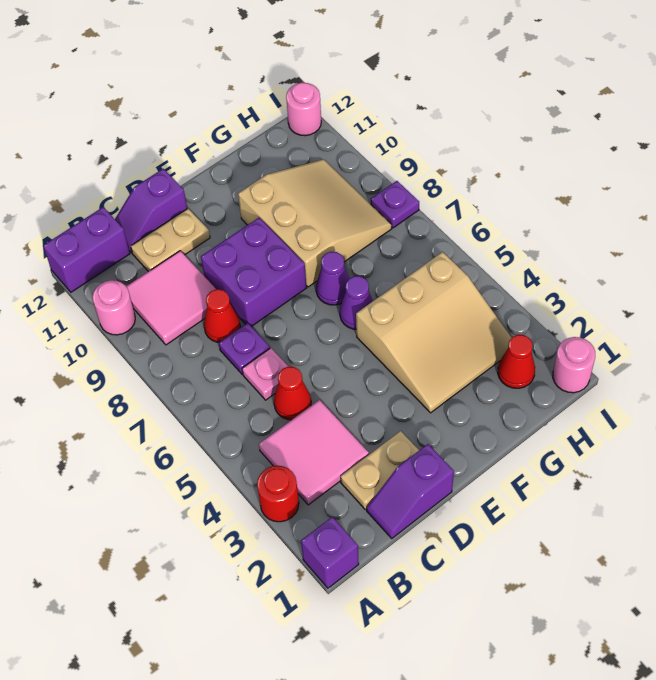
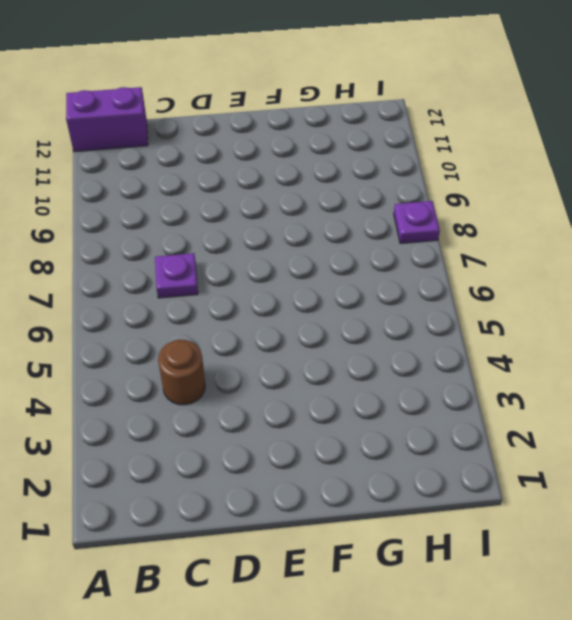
brown round brick C4 level 1 -> pink tile B3:C4 level 1
none -> purple brick A1 level 1
none -> red round brick A3 level 1
none -> pink round brick A10 level 1

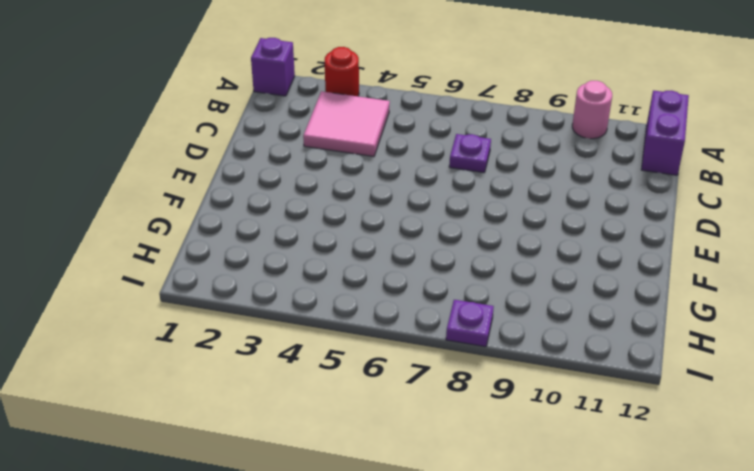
none -> pink tile B9:C10 level 1
none -> purple slope C1:D1 level 1 top D
none -> tan plate C2:D2 level 1

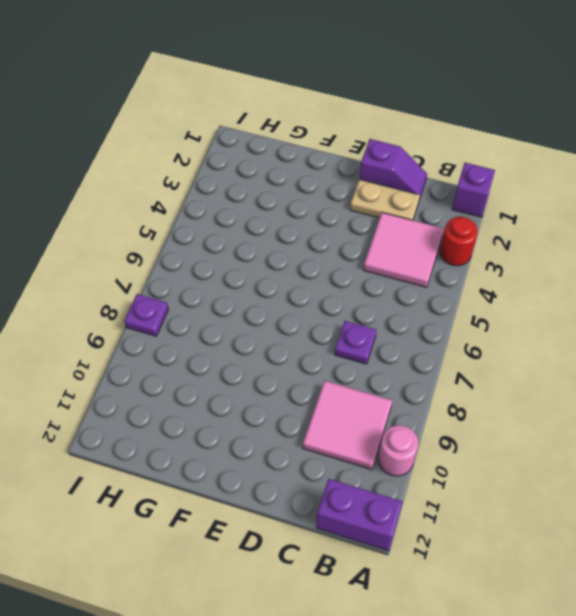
none -> red cone C5 level 1
none -> pink plate C6 level 1
none -> red cone C8 level 1

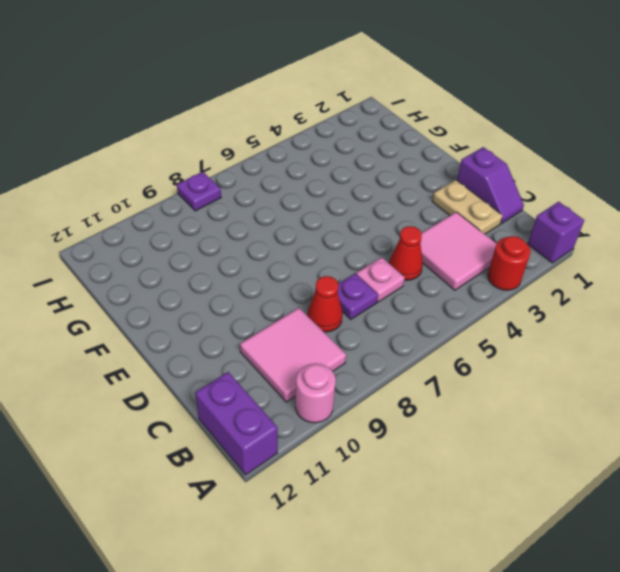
none -> tan plate C11:D11 level 1
none -> purple slope C12:D12 level 1 top D
none -> purple brick D8:E9 level 1

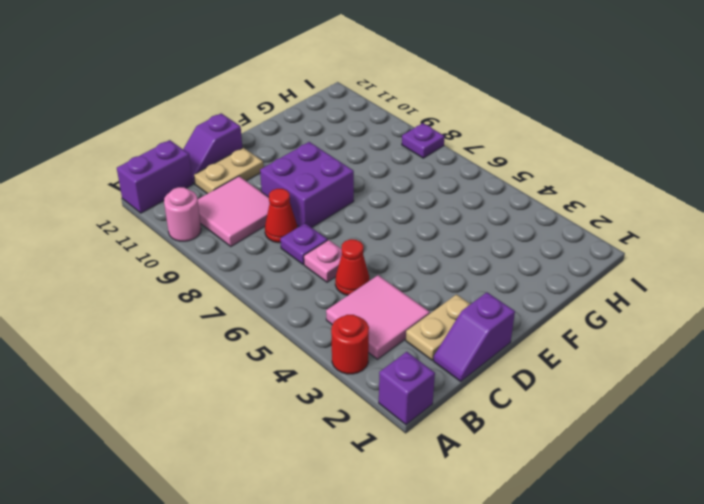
none -> tan slope F3:H5 level 1 top 5
none -> purple cone F6 level 1
none -> purple cone F7 level 1

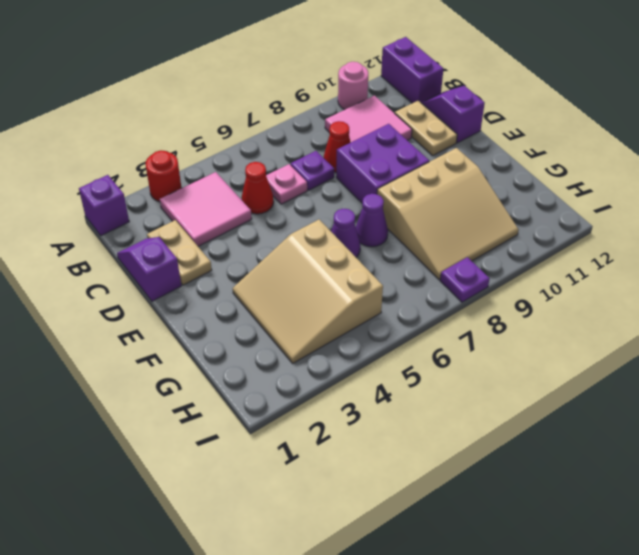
none -> red cone H2 level 1
none -> pink round brick I1 level 1
none -> pink round brick I12 level 1

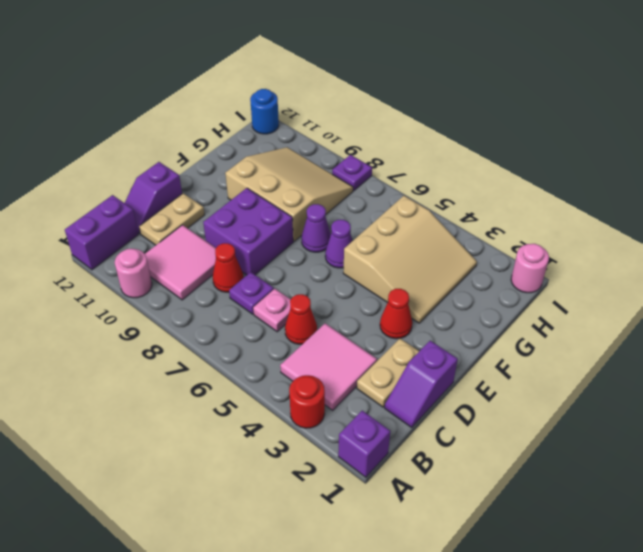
red cone E3 level 1 -> red cone H2 level 1
blue round brick I12 level 1 -> pink round brick I12 level 1

